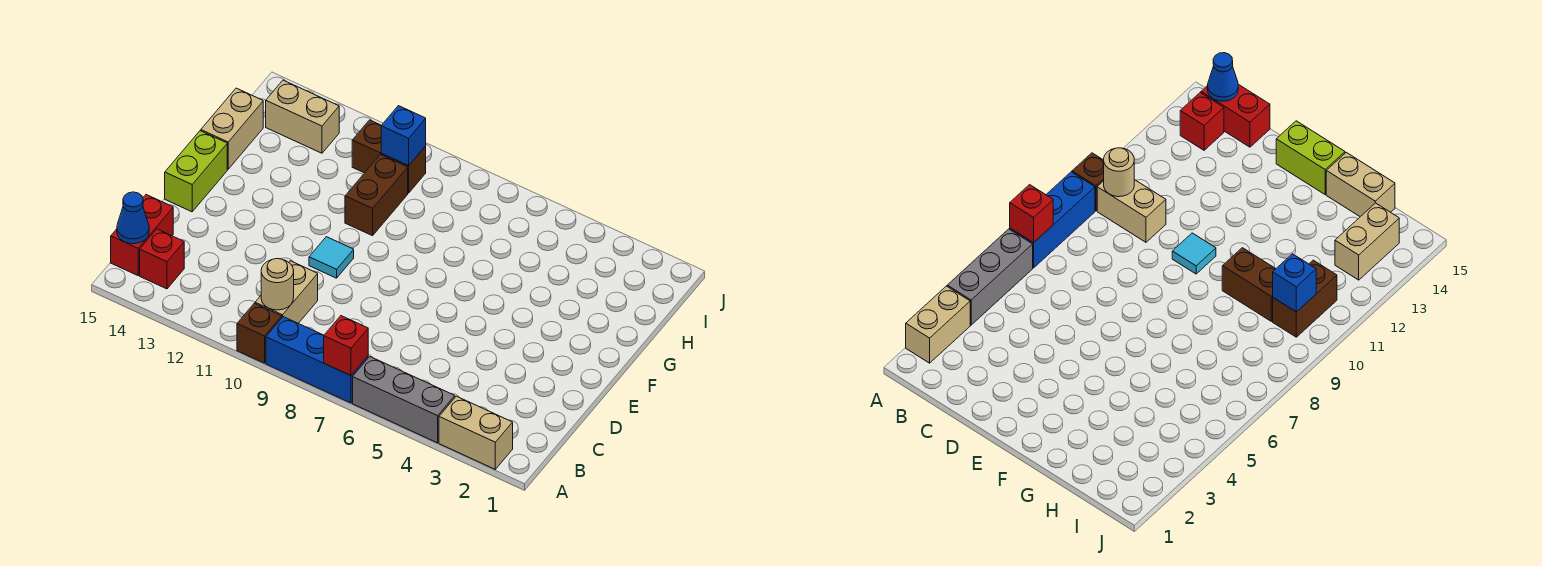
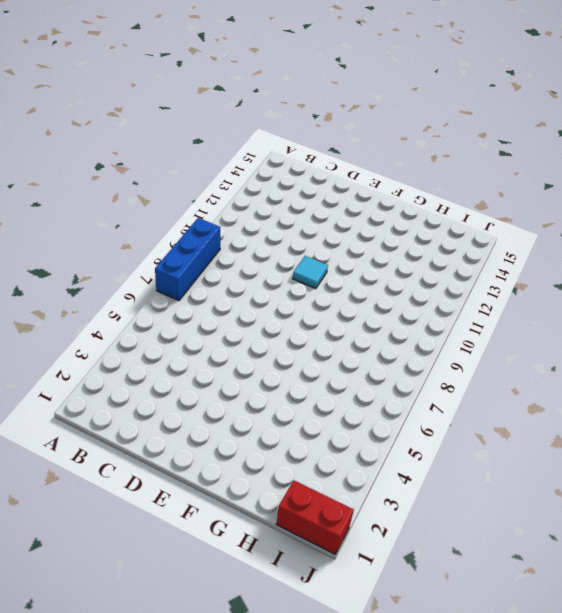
red brick I1:J1 level 1 -> red brick B15:C15 level 1
none -> tan brick A2:A3 level 1
none -> grey brick A4:A6 level 1
none -> brown brick A10 level 1

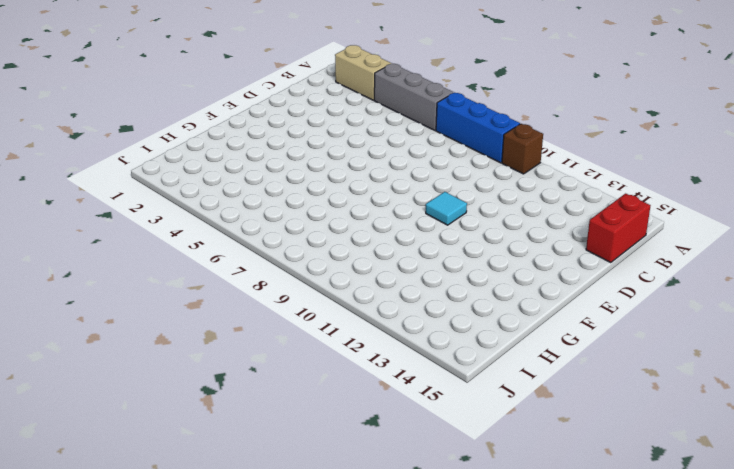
none -> tan brick B10:C10 level 1
none -> red brick B14 level 1
none -> lime brick E15:F15 level 1

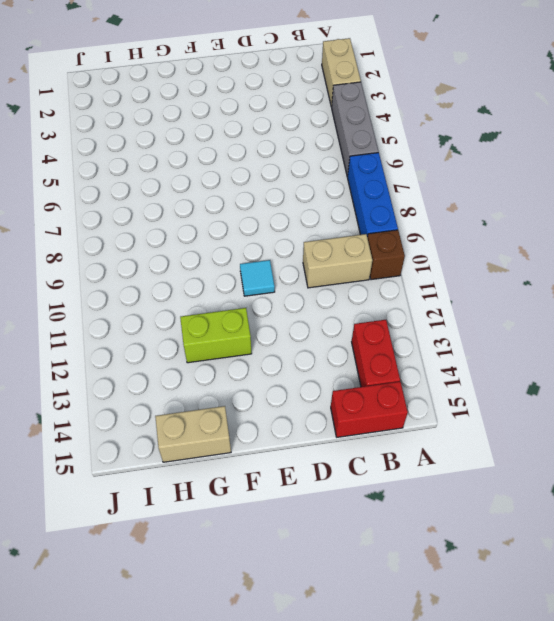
red brick B13:B14 level 1 -> red brick B14 level 1
lime brick F12:G12 level 1 -> lime brick E15:F15 level 1
none -> brown brick G10:H10 level 1
none -> brown brick I10:I11 level 1
none -> tan brick I13:I14 level 1

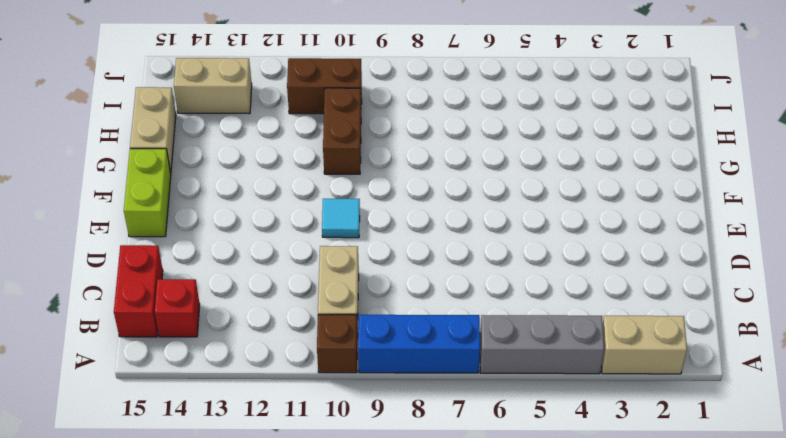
none -> red brick A7 level 2
none -> tan round brick B10 level 2
none -> blue cone B15 level 2

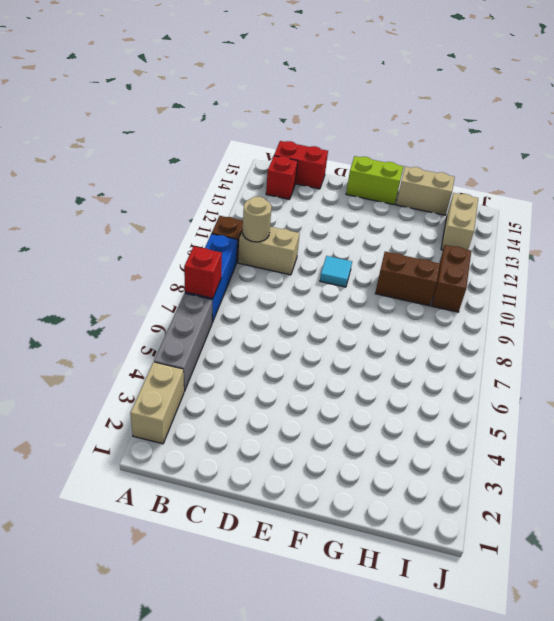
none -> blue cone B15 level 2
none -> blue brick I10 level 2

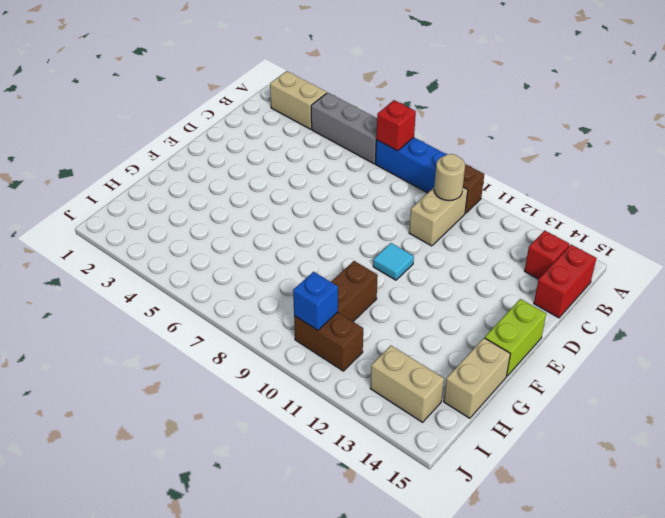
none -> blue cone B15 level 2

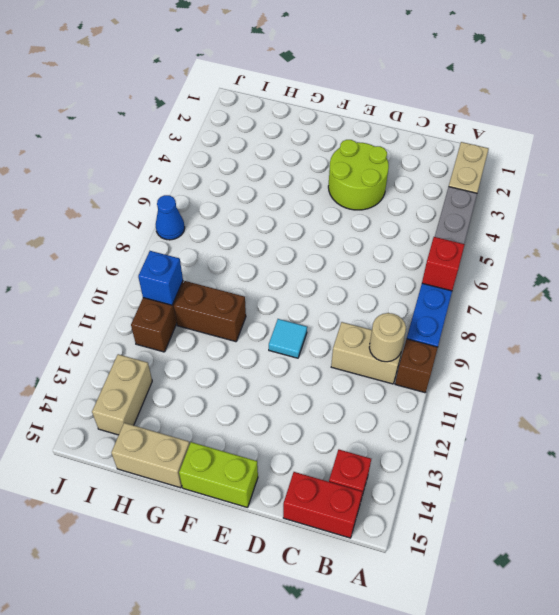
lime round brick D3:E4 level 1 -> none
blue cone J7 level 1 -> blue cone B15 level 2

